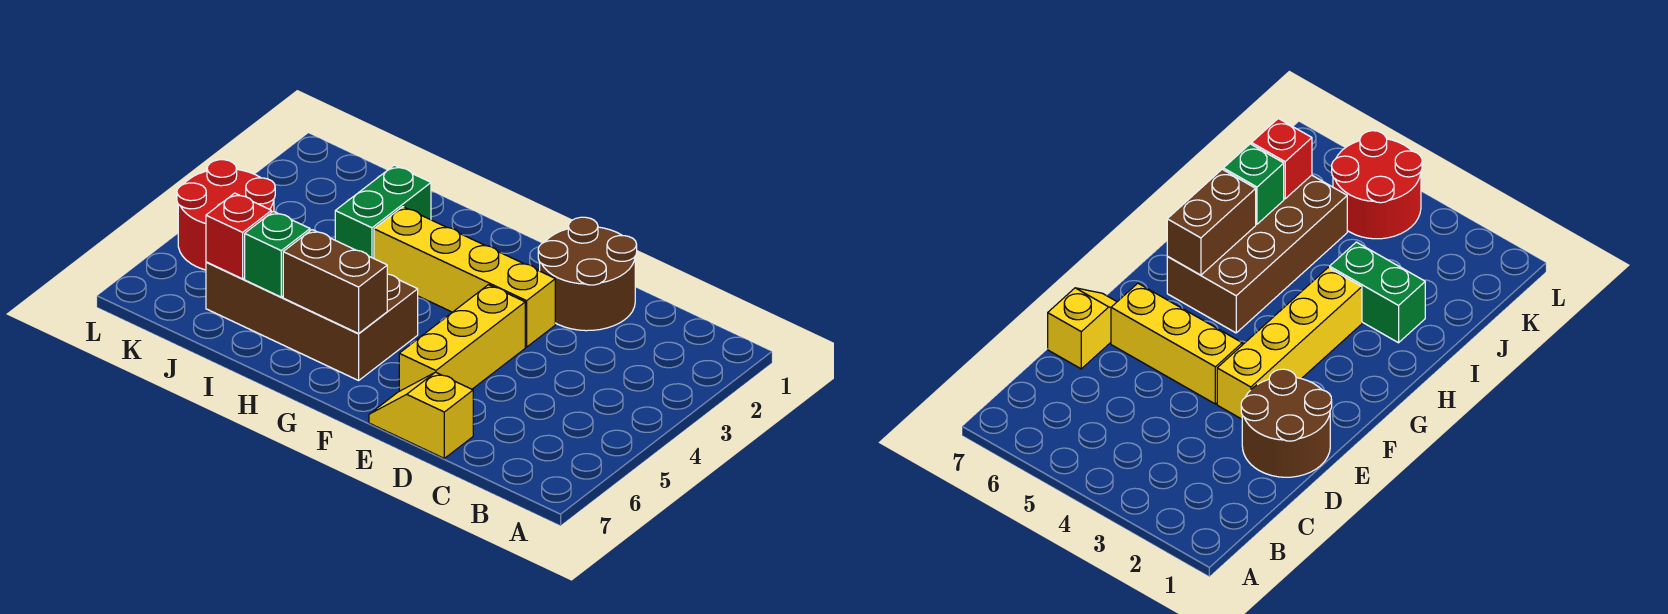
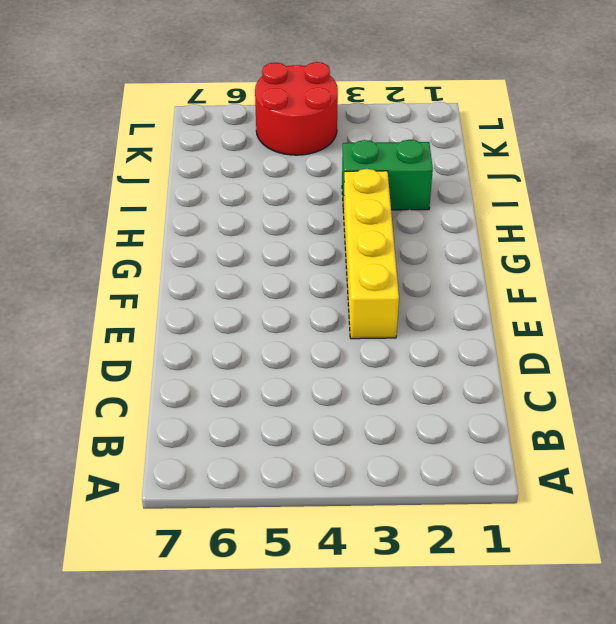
none -> brown round brick D1:E2 level 1
none -> yellow slope D7:E7 level 1 top D

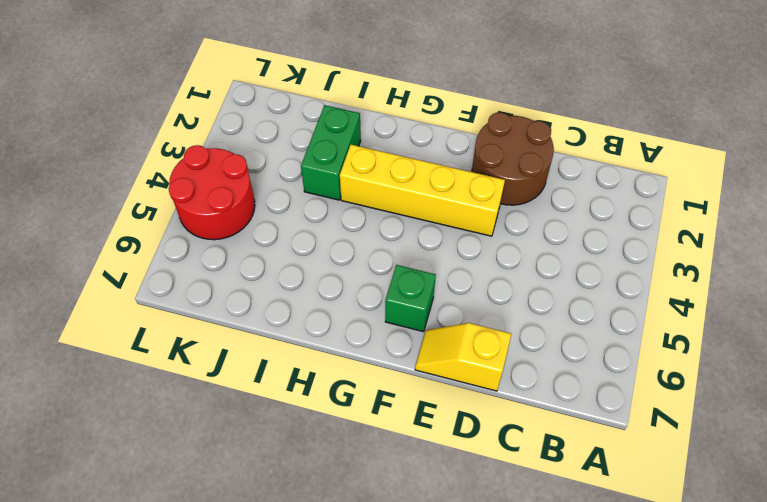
green brick F6 level 1 -> green brick I6 level 2
none -> yellow brick E4:E6 level 1
none -> brown brick G5:J6 level 1

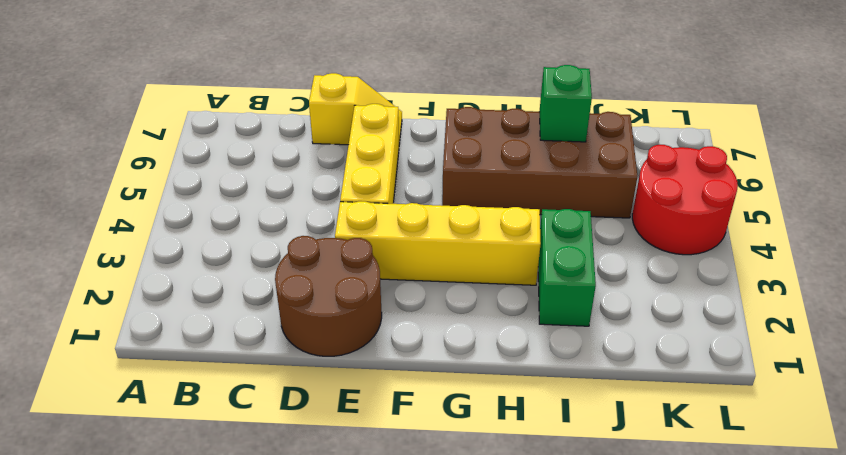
none -> brown brick G6:H6 level 2
none -> red brick J6 level 2

